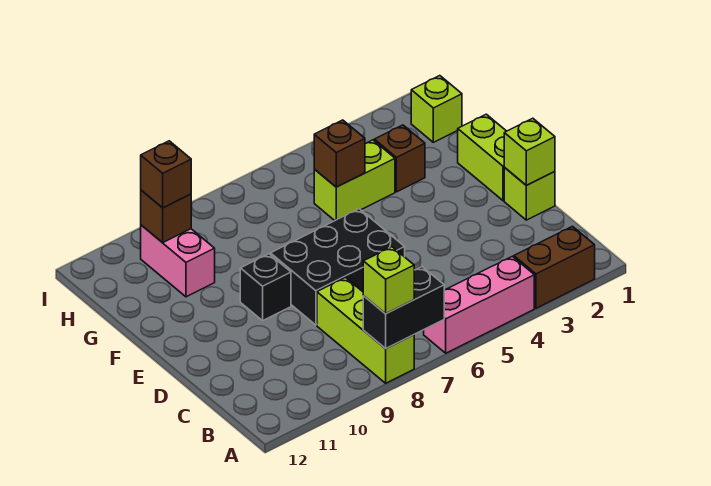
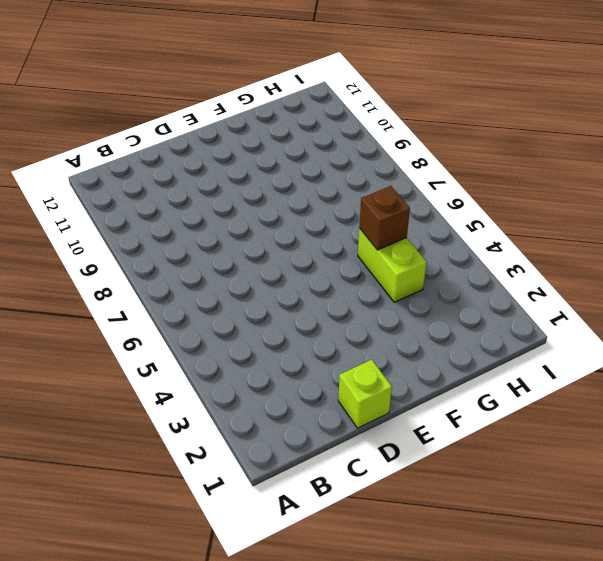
none -> brown brick A2:A3 level 1
none -> pink brick A4:A6 level 1
none -> lime brick A8:C8 level 1

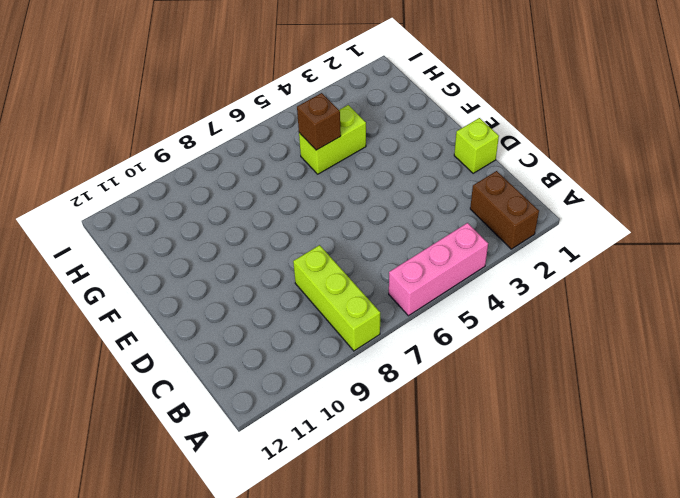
brown brick A2:B2 level 1 -> brown brick A2:A3 level 1
none -> black brick D6:E8 level 1
none -> lime brick E1:F1 level 1
none -> black brick E9 level 1

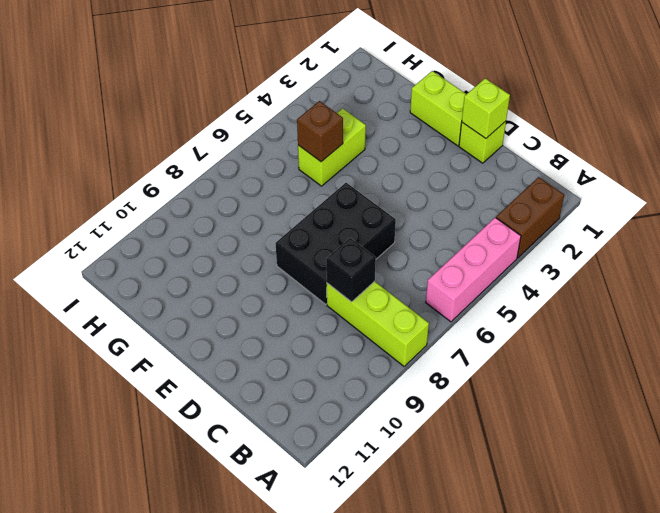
black brick C8 level 2 -> black brick E9 level 1
none -> brown brick G3 level 1
none -> pink brick G10:H10 level 1
none -> lime brick H1 level 1

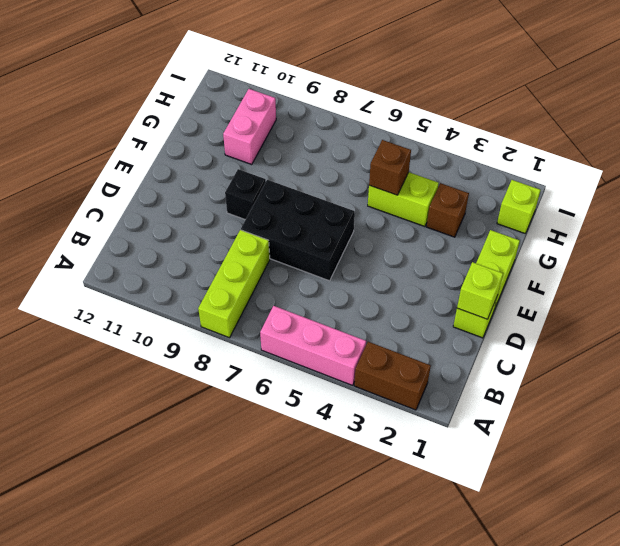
none -> black brick A7:A8 level 2
none -> brown brick H10 level 2
none -> lime brick A8 level 3

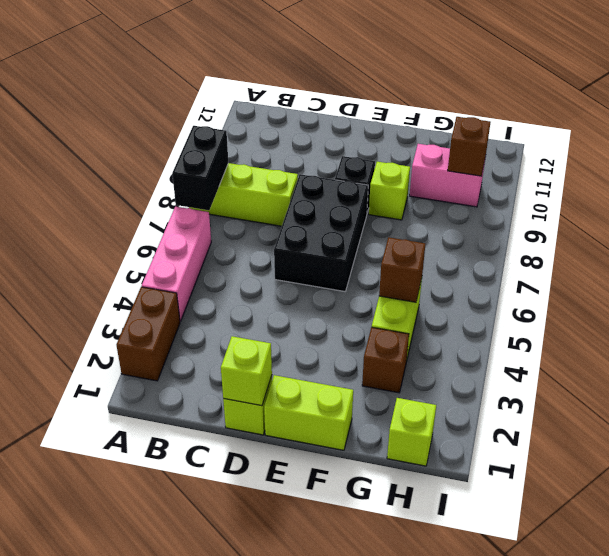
lime brick F9 level 1 -> lime brick A8 level 3
none -> brown brick H10 level 3

